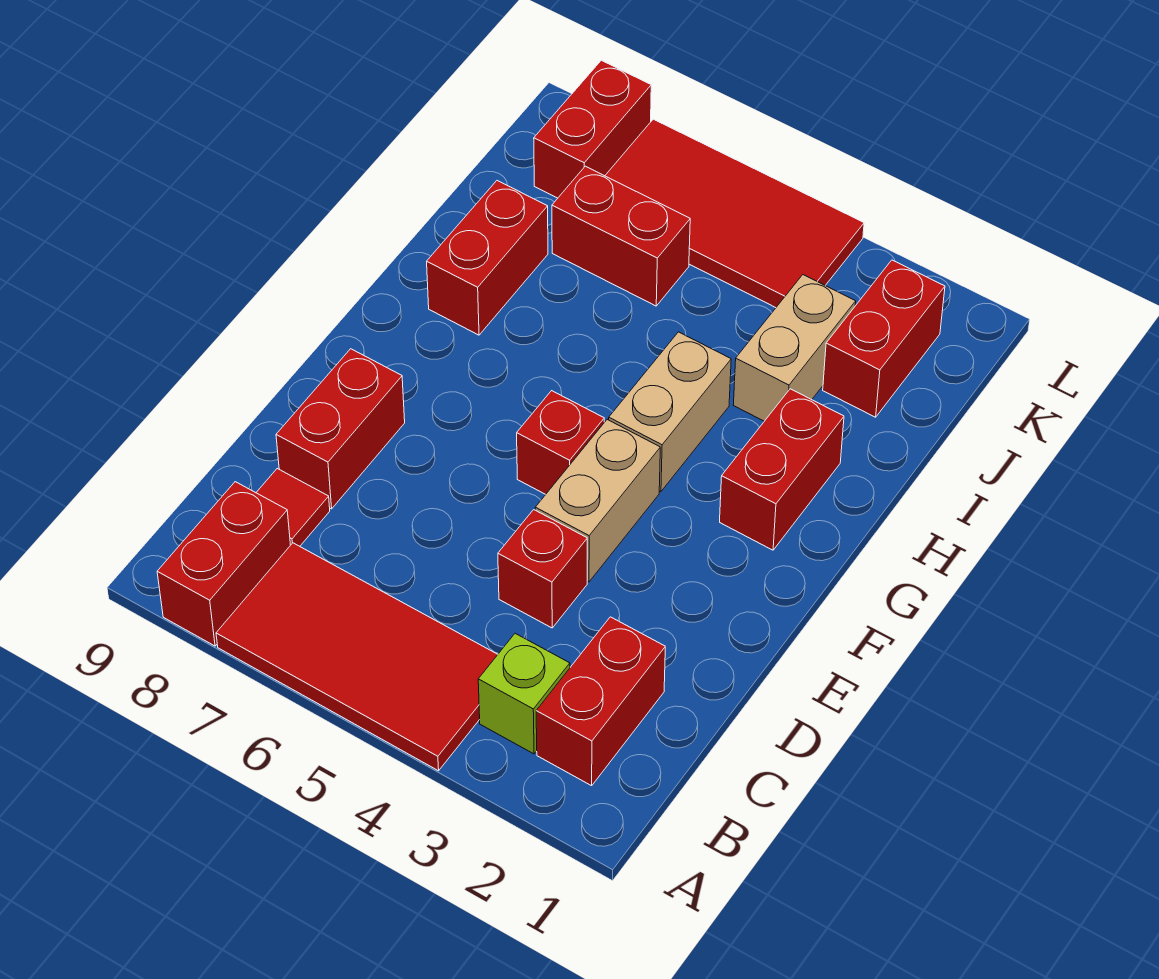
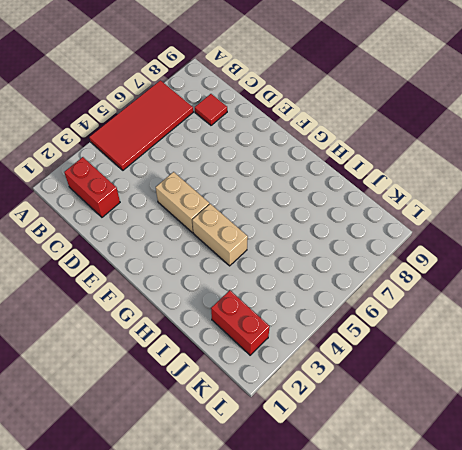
none -> red brick A8:B8 level 1
none -> lime brick B3 level 1
none -> red brick D4 level 1

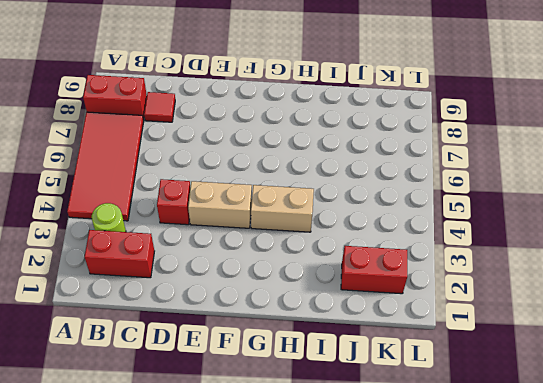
lime round brick B3 level 1 -> lime brick B3 level 1
none -> red brick D8:E8 level 1
none -> red brick F5 level 1
none -> red brick G2:H2 level 1

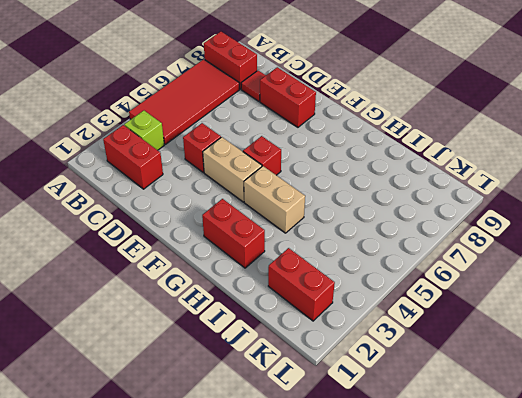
none -> red brick H8:I8 level 1
none -> tan brick I3:J3 level 1
none -> red brick J6:J7 level 1

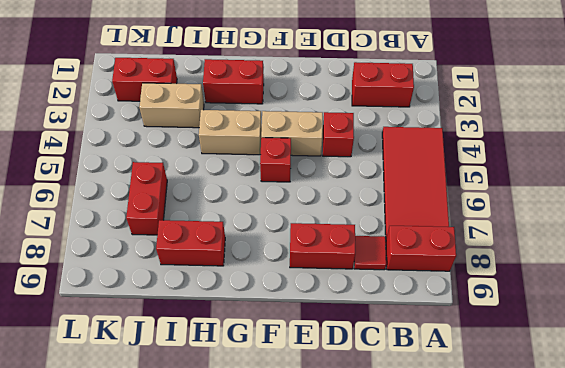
none -> lime brick B3 level 1
none -> red tile K4:L7 level 1
none -> red brick K8:L8 level 1

